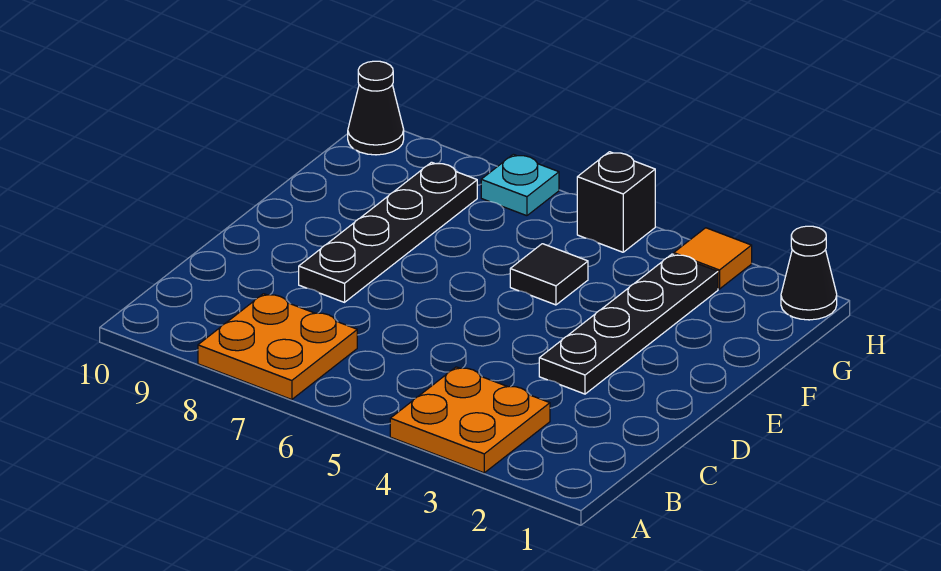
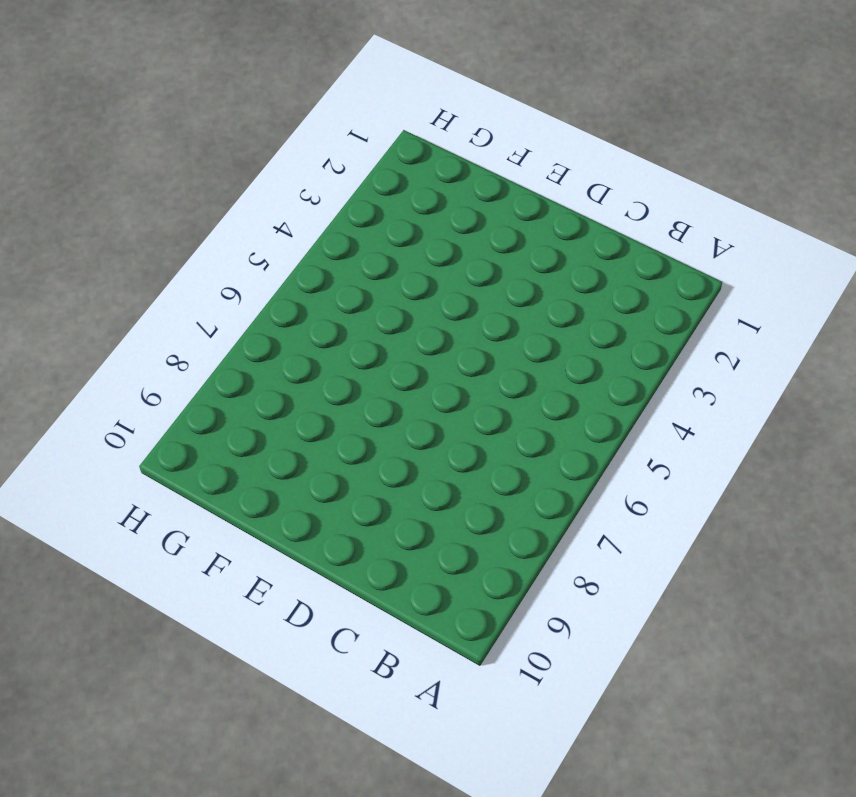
none -> orange plate A3:B4 level 1
none -> orange plate A7:B8 level 1

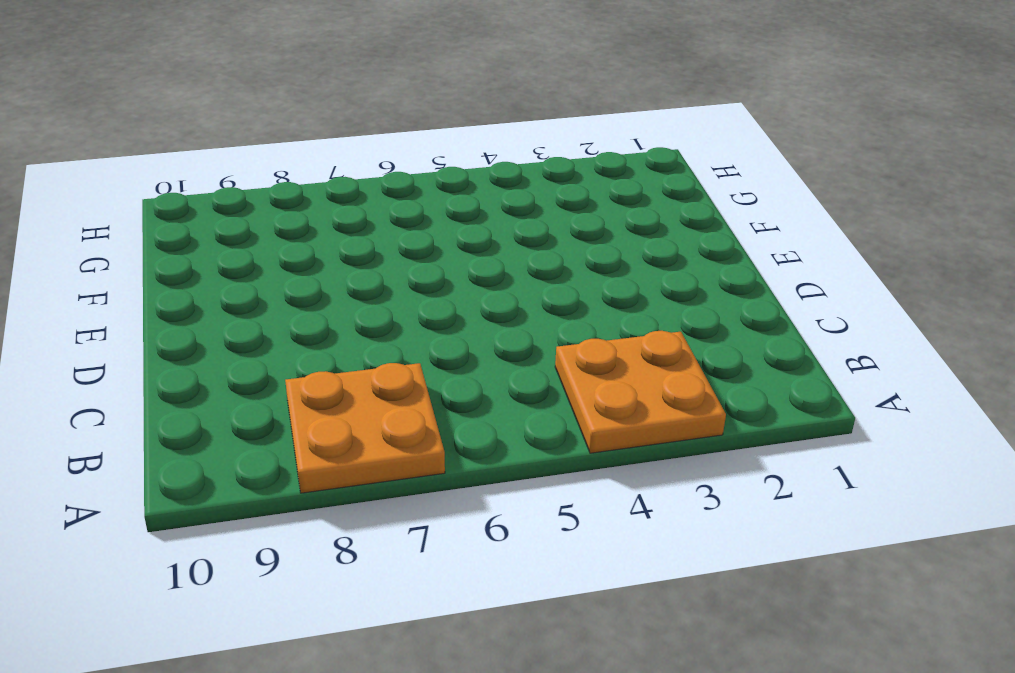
none -> black plate D3:G3 level 1
none -> black plate D8:G8 level 1

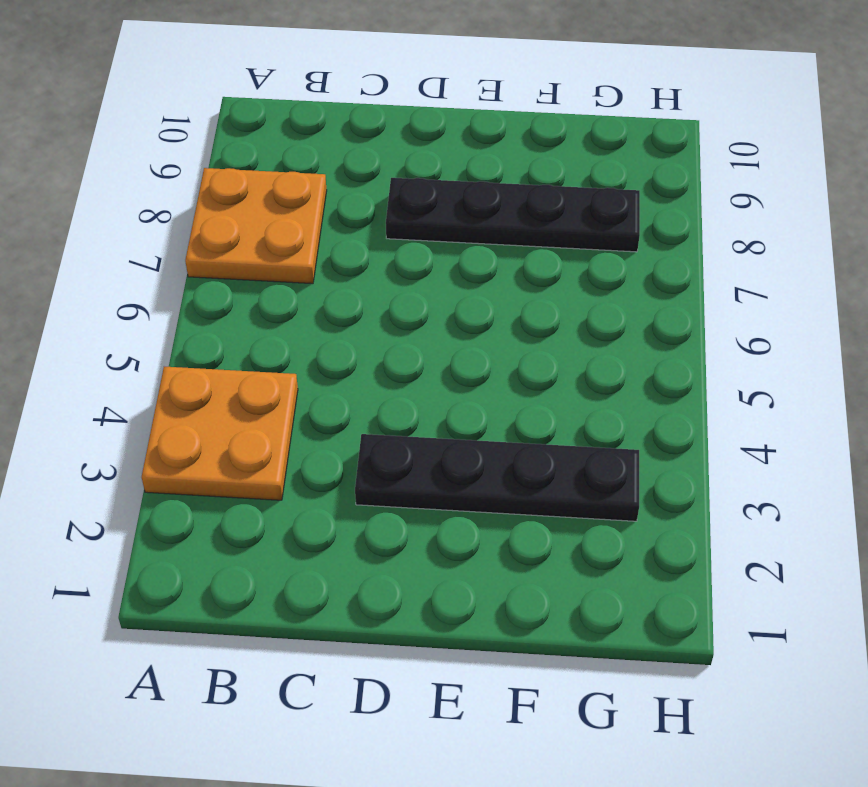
none -> black tile F5 level 1
none -> black cone H1 level 1

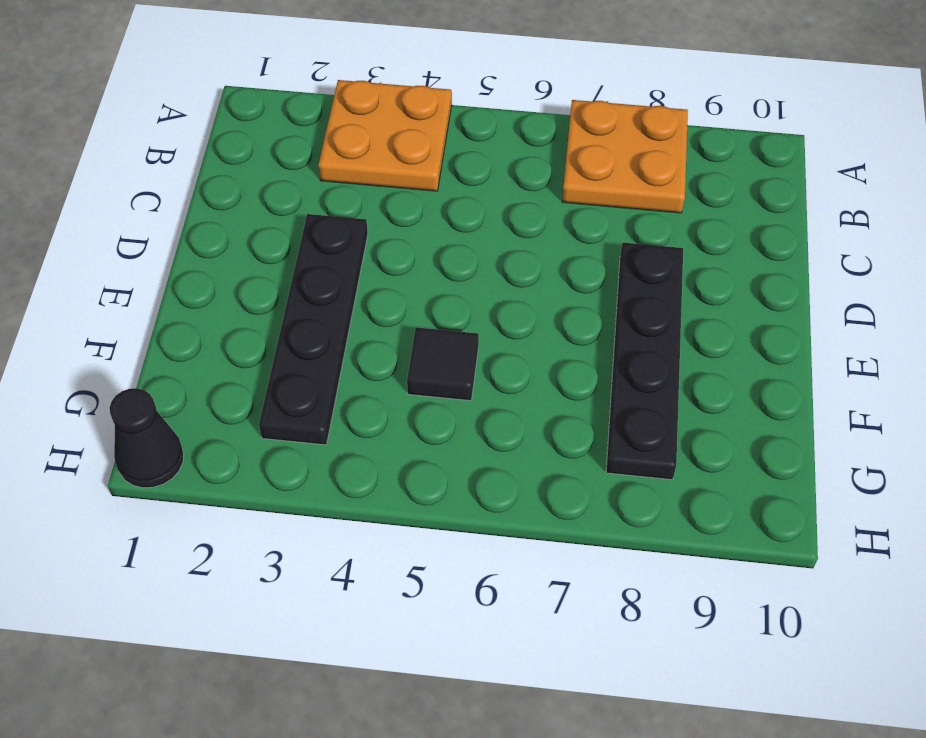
none -> orange tile H3 level 1
none -> black brick H5 level 1

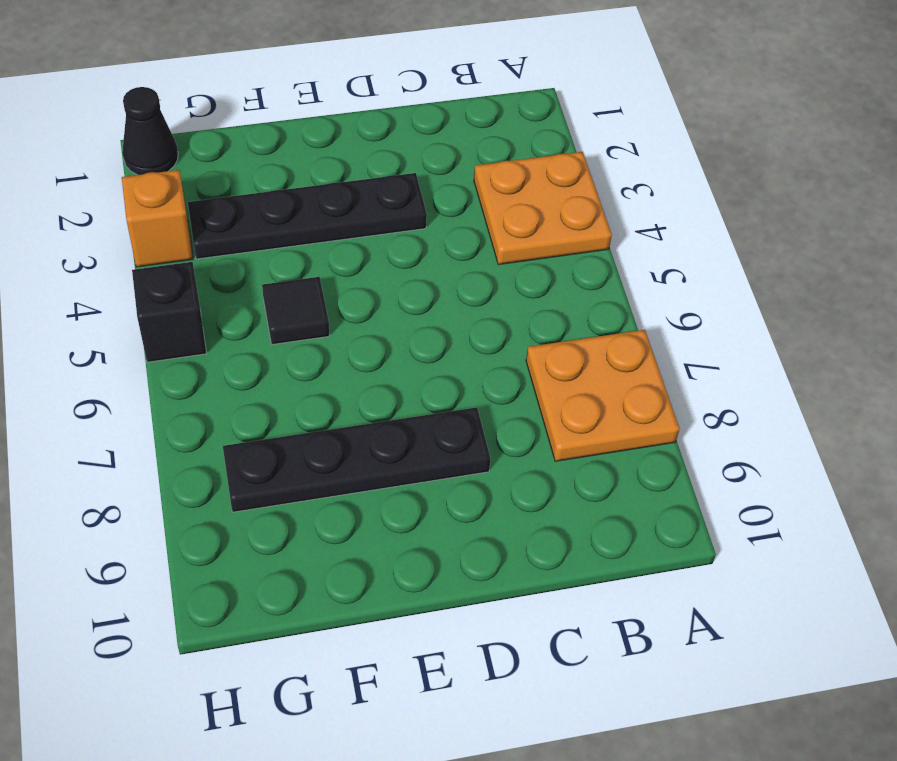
orange brick H3 level 1 -> orange tile H3 level 1
none -> cyan plate H7 level 1
none -> black cone H10 level 1

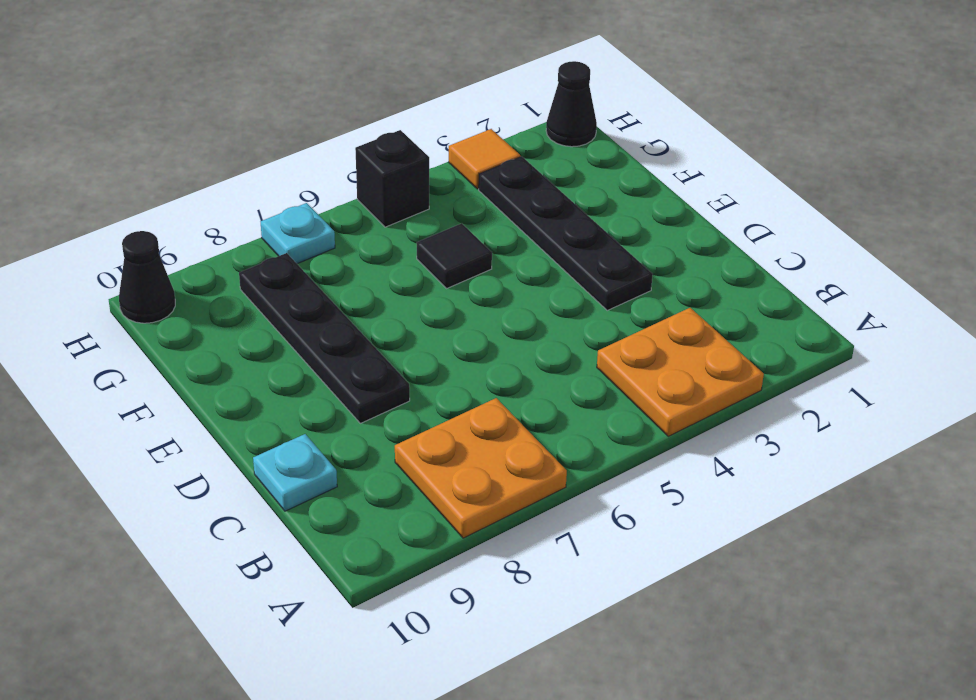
cyan plate C10 level 1 -> none

